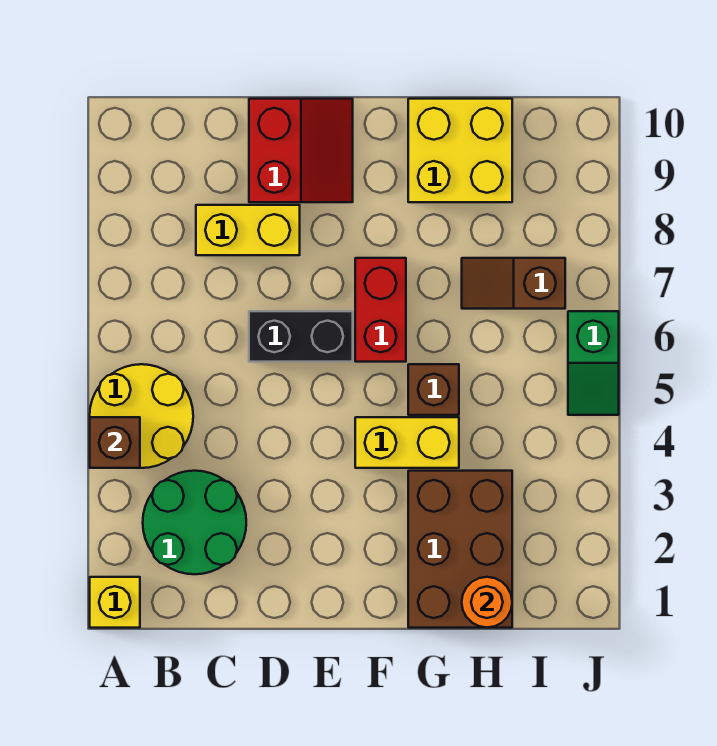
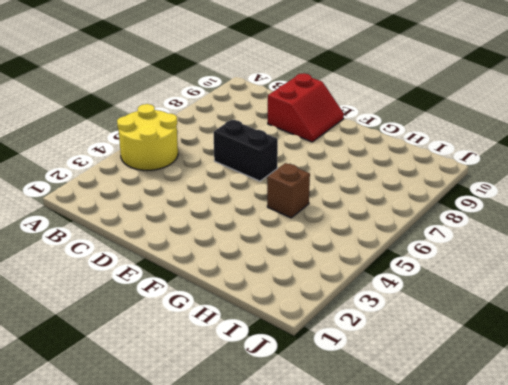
none -> yellow brick A1 level 1
none -> green round brick B2:C3 level 1
none -> yellow brick C8:D8 level 1

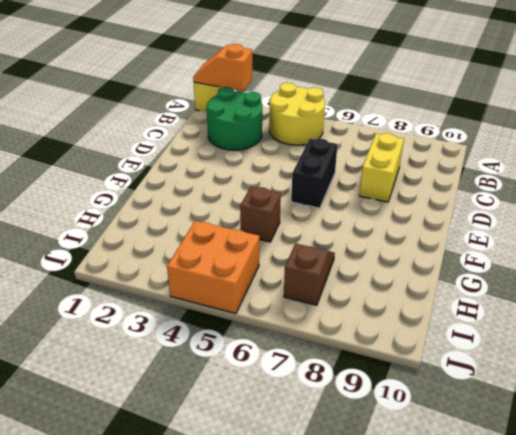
orange slope A1:A2 level 2 top 2 -> none
orange brick I4:J5 level 1 -> green slope J5:J6 level 1 top 6
none -> red slope D9:E10 level 1 top D
none -> yellow brick F4:G4 level 1
none -> red brick F6:F7 level 1

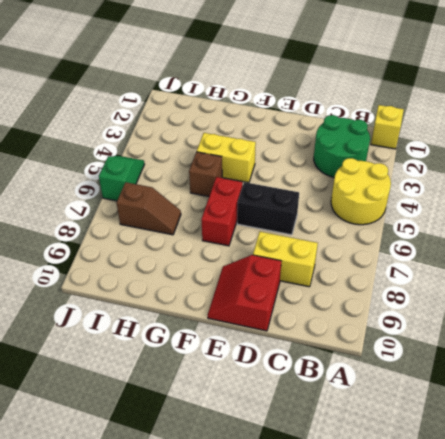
none -> brown brick G1:H3 level 1
none -> yellow brick G9:H10 level 1
none -> brown brick A4 level 2

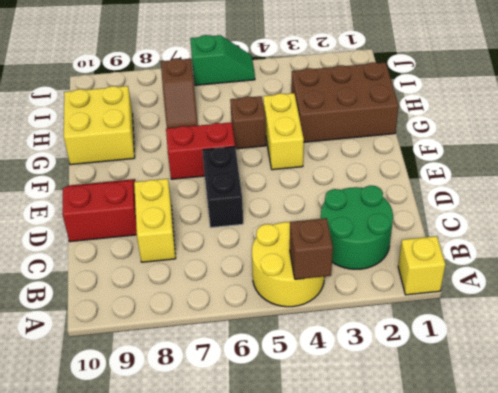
none -> orange round brick H1 level 2

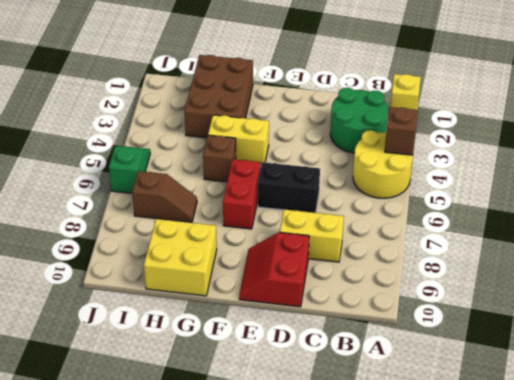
none -> orange round brick H1 level 2

